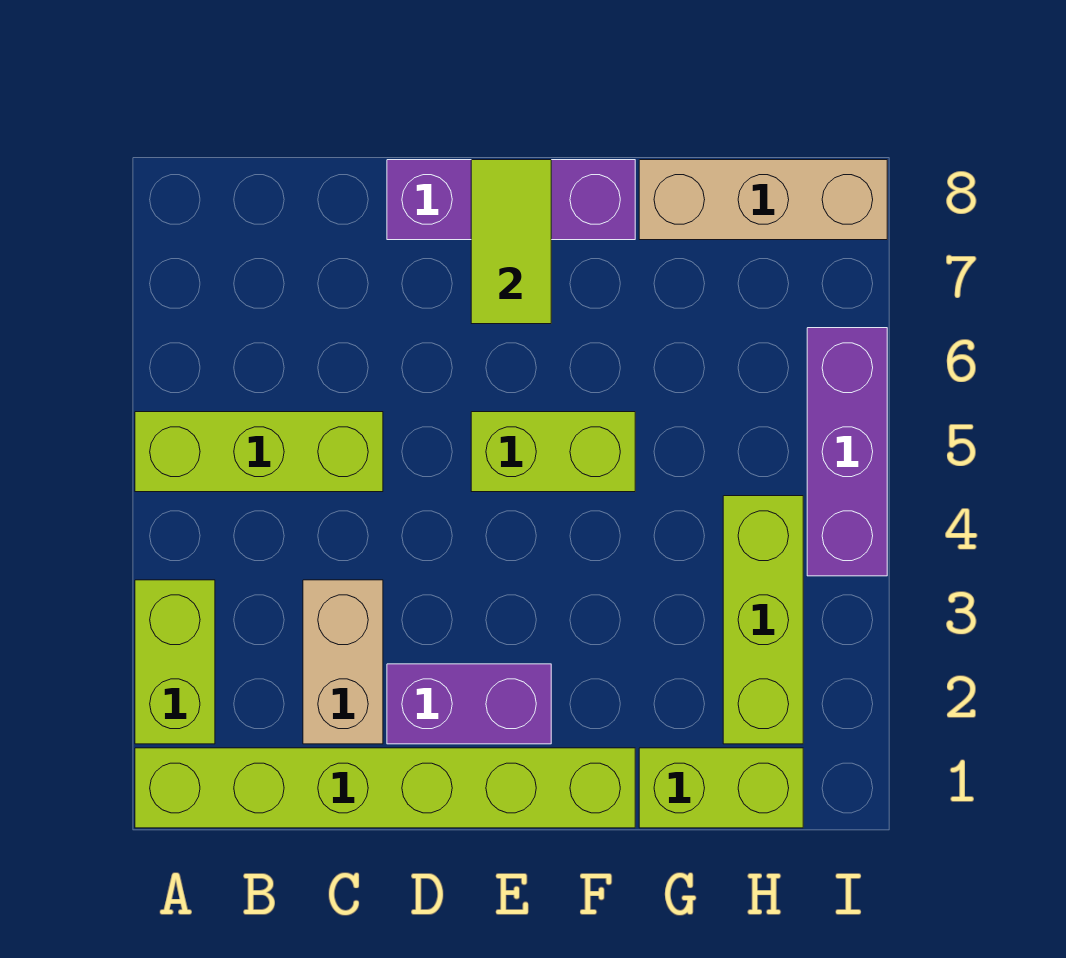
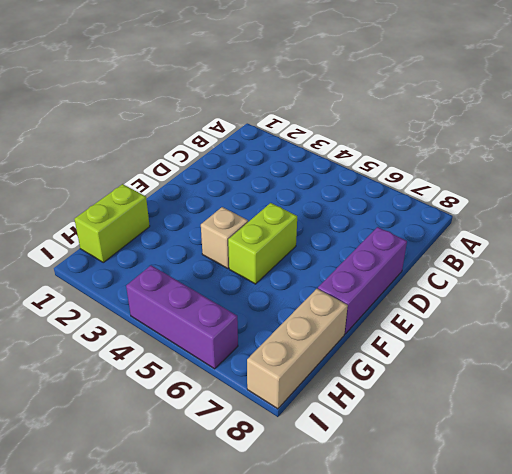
tan brick F4 level 1 -> none
none -> lime brick A1:F1 level 1
none -> lime brick A2:A3 level 1
none -> lime brick A5:C5 level 1

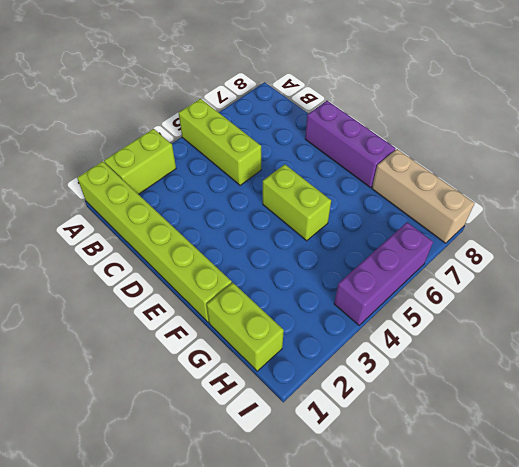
none -> tan brick C2:C3 level 1
none -> purple brick D2:E2 level 1
none -> lime brick H2:H4 level 1

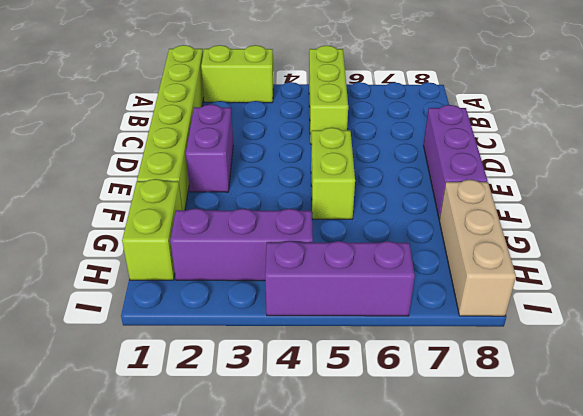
purple brick H2:H4 level 1 -> lime brick H2:H4 level 1
none -> tan brick C2:C3 level 1
none -> lime tile E7:E8 level 2

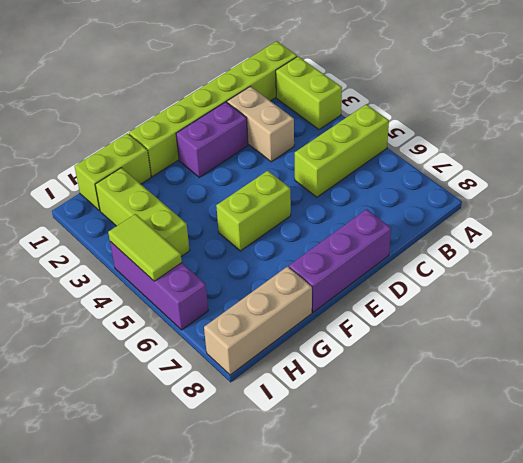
lime tile I4:I5 level 2 -> lime tile E7:E8 level 2

